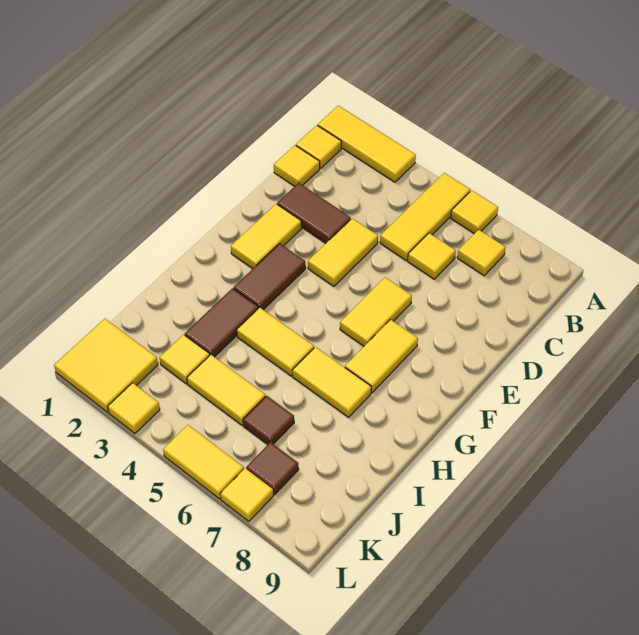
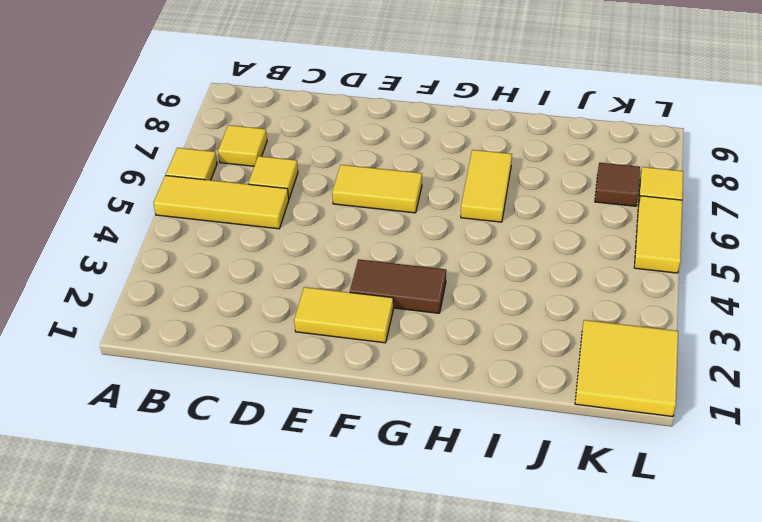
none -> yellow tile A1:A3 level 1
none -> yellow tile B1 level 1
none -> yellow tile C1 level 1

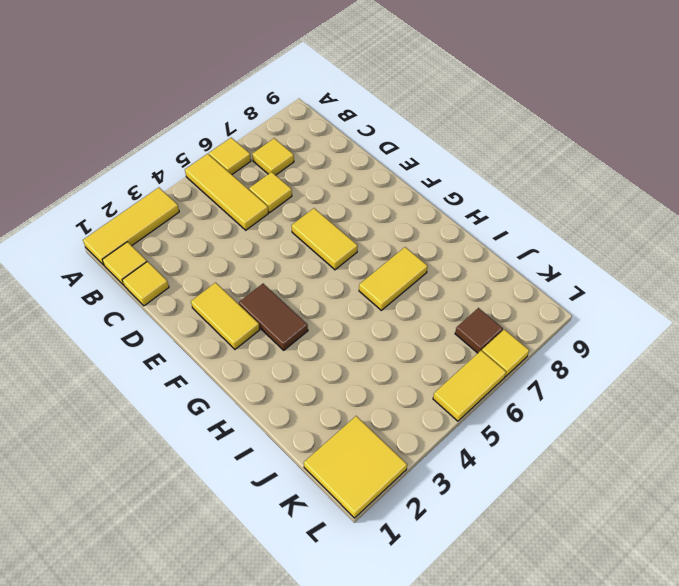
none -> brown tile D2:D3 level 1
none -> yellow tile D4:E4 level 1
none -> yellow tile F7:G7 level 1

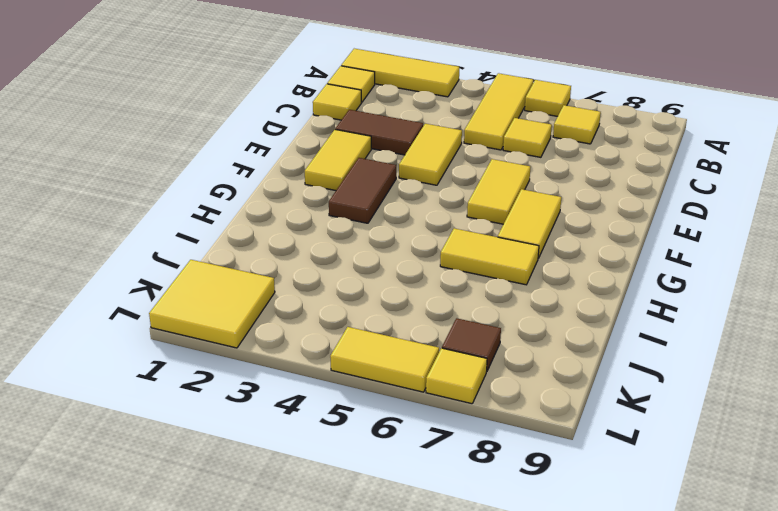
none -> brown tile H3:I3 level 1
none -> yellow tile H4:H5 level 1
none -> yellow tile J3 level 1

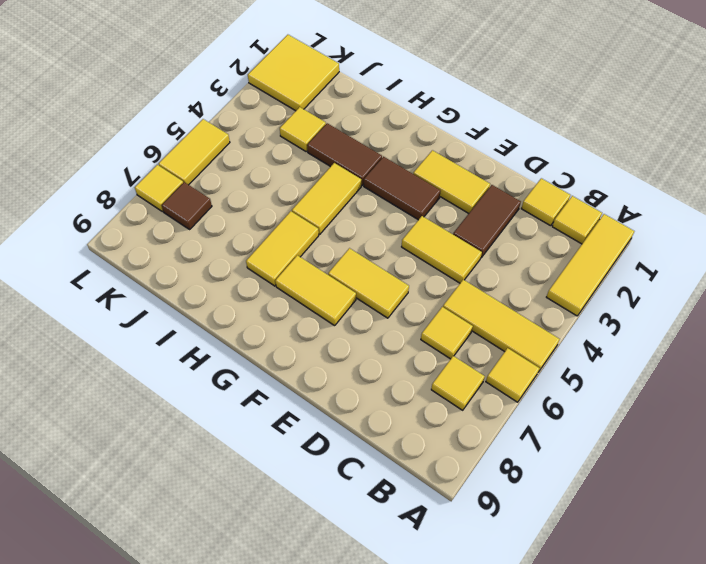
none -> yellow tile J4:J5 level 1
none -> brown tile J6 level 1
none -> yellow tile L3 level 1

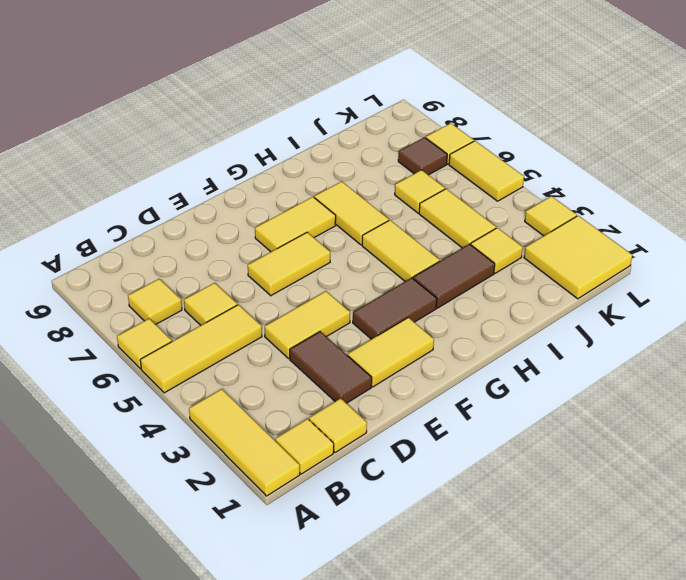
yellow tile J6 level 1 -> brown tile J6 level 1

